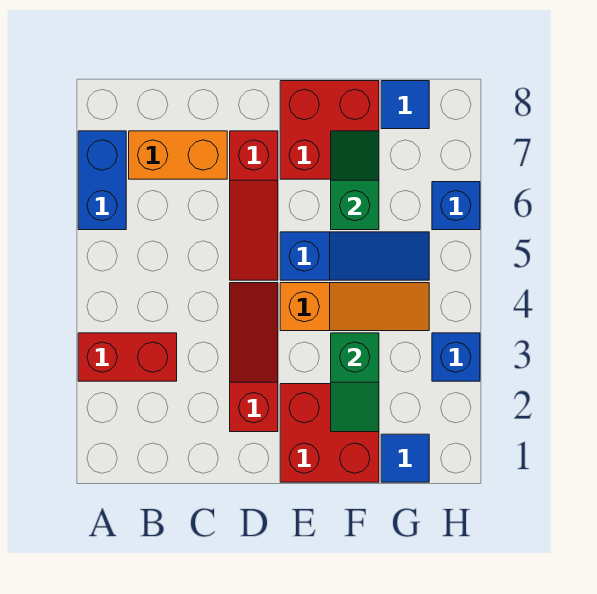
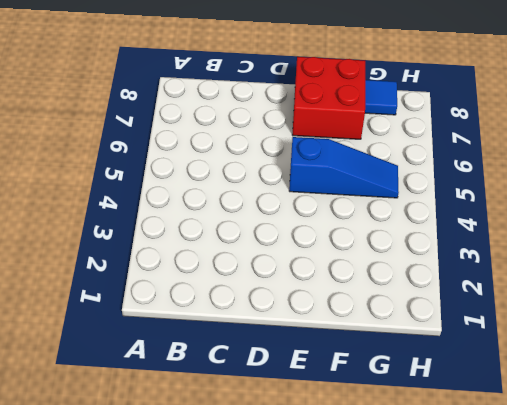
none -> red brick A3:B3 level 1
none -> blue brick A6:A7 level 1
none -> orange brick B7:C7 level 1

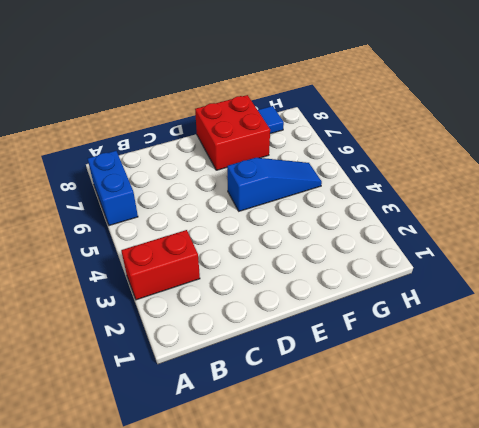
none -> orange brick B7:C7 level 1
none -> red slope D2:D4 level 1 top 2
none -> red slope D5:D7 level 1 top 7

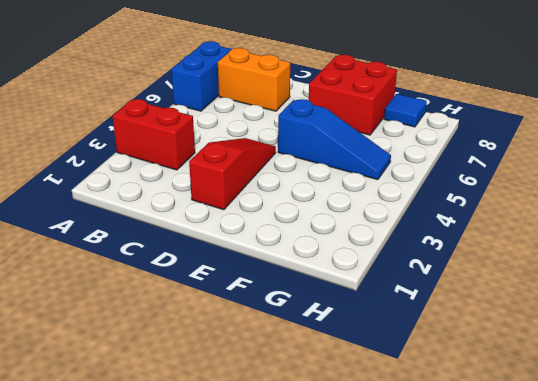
none -> red slope D5:D7 level 1 top 7
none -> red brick E1:F2 level 1
none -> orange slope E4:G4 level 1 top E

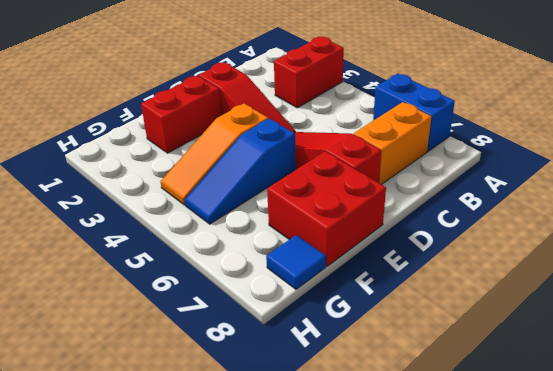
red brick E2:F2 level 1 -> red brick E1:F2 level 1
none -> blue tile G1 level 1
none -> blue brick H3 level 1
none -> blue brick H6 level 1

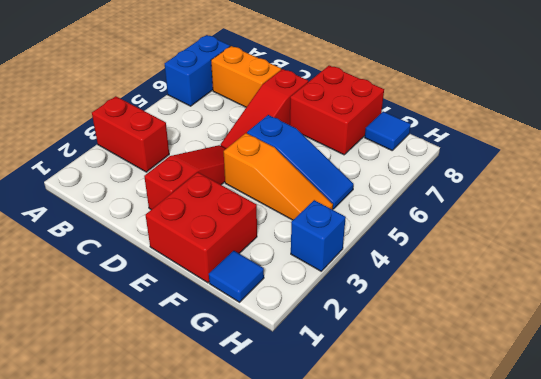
none -> blue brick H6 level 1
none -> green slope F2:F3 level 2 top 3
none -> green slope F6:F7 level 2 top 6

